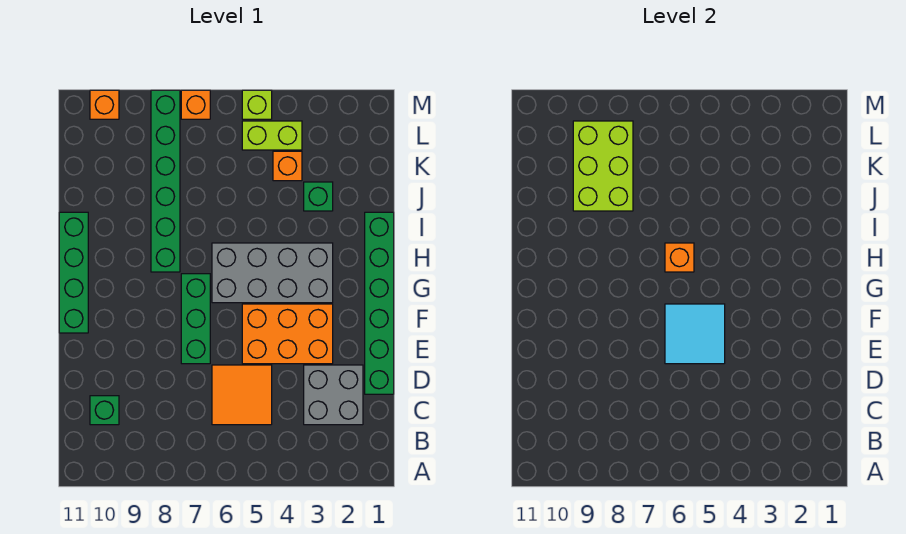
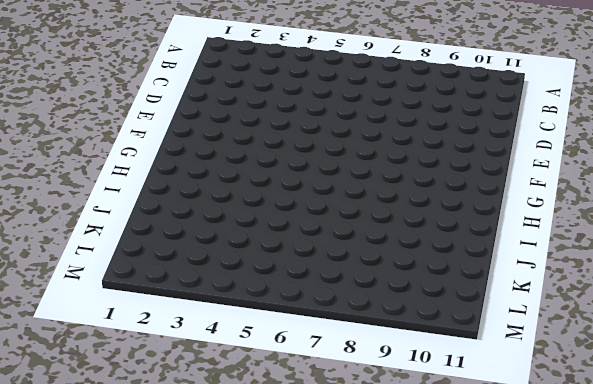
none -> grey brick C2:D3 level 1
none -> orange tile C5:D6 level 1
none -> green brick C10 level 1

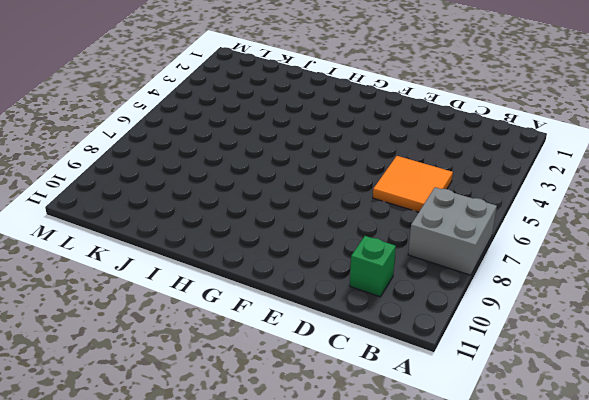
grey brick A7:B8 level 1 -> grey brick C2:D3 level 1
none -> green brick D1:I1 level 1
none -> orange brick E3:F5 level 1
none -> green brick E7:G7 level 1

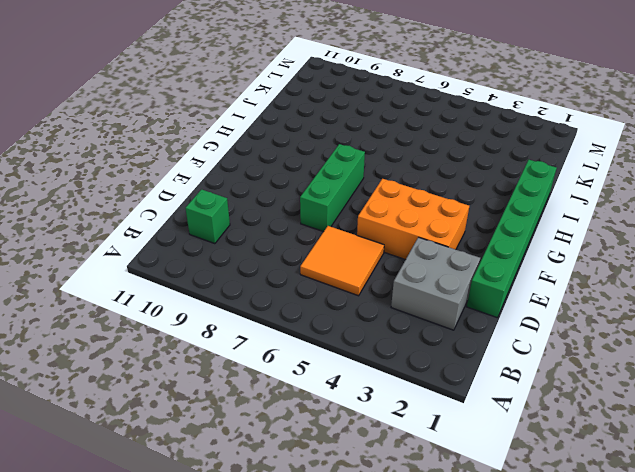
none -> green brick F11:I11 level 1
none -> grey brick G3:H6 level 1
none -> green brick H8:M8 level 1

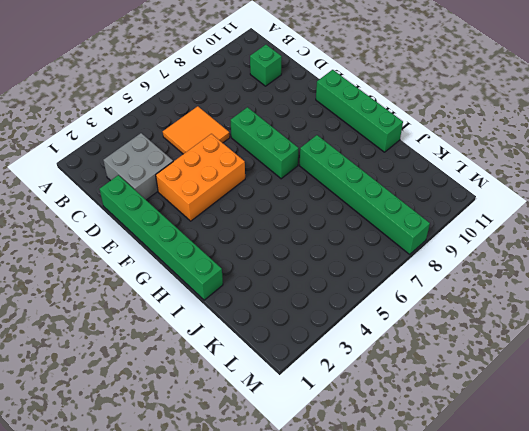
none -> grey brick G3:H6 level 1
none -> green brick J3 level 1
none -> orange brick K4 level 1

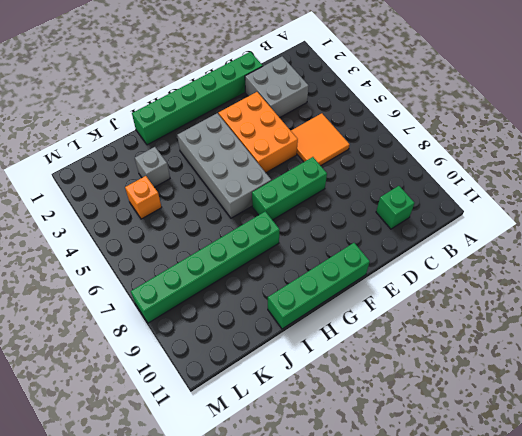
grey brick J3 level 1 -> green brick J3 level 1
none -> lime brick L4:L5 level 1
none -> lime brick M5 level 1
none -> orange brick M7 level 1

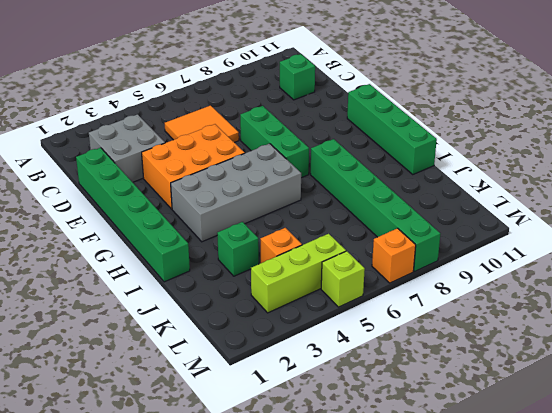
lime brick L3:L5 level 1 -> lime brick L4:L5 level 1
none -> orange brick M10 level 1
none -> cyan tile E5:F6 level 2
none -> orange brick H6 level 2

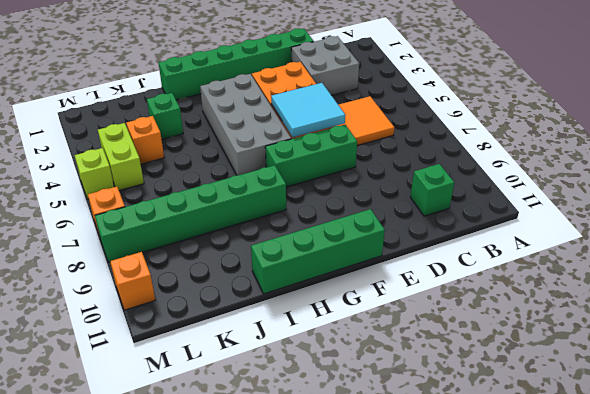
none -> orange brick H6 level 2
none -> lime brick J8:L9 level 2

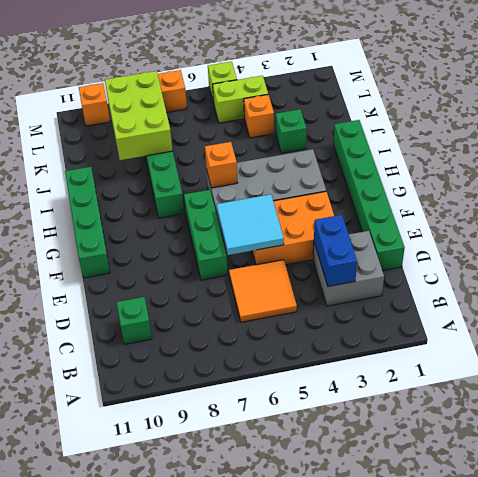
blue brick C3:D3 level 2 -> none

